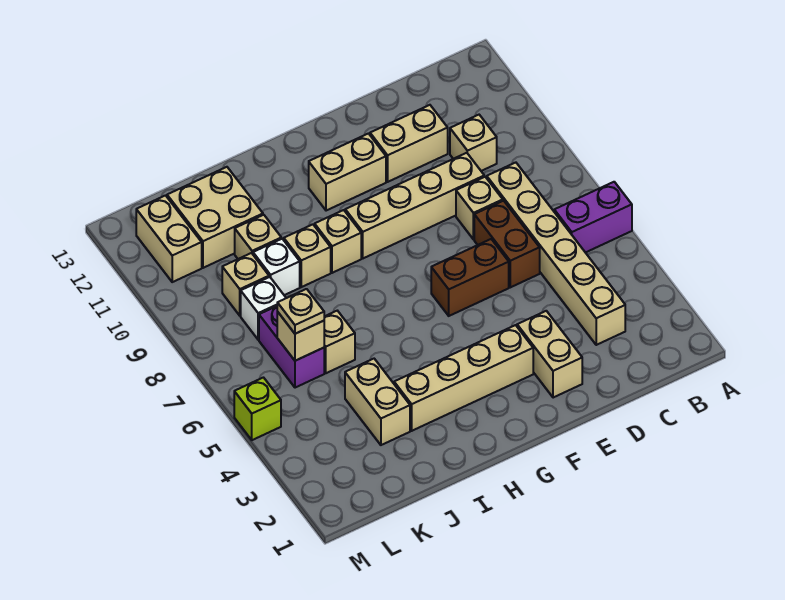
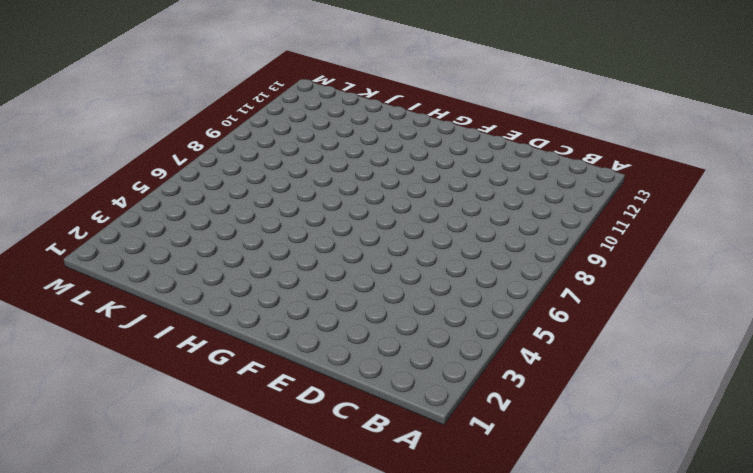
none -> purple brick A6:B6 level 1
none -> tan brick C3:C8 level 1
none -> tan brick C10 level 1

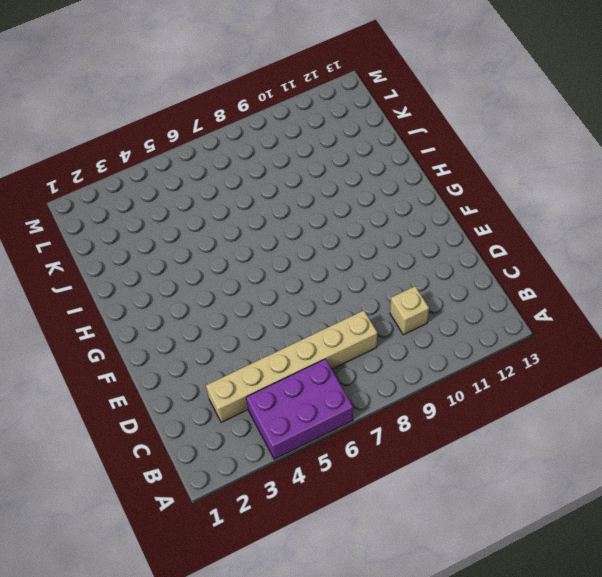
purple brick A4:B6 level 1 -> purple brick A6:B6 level 1
none -> brown brick D6:D7 level 1
none -> tan brick D8 level 1
none -> tan brick D9:G9 level 1

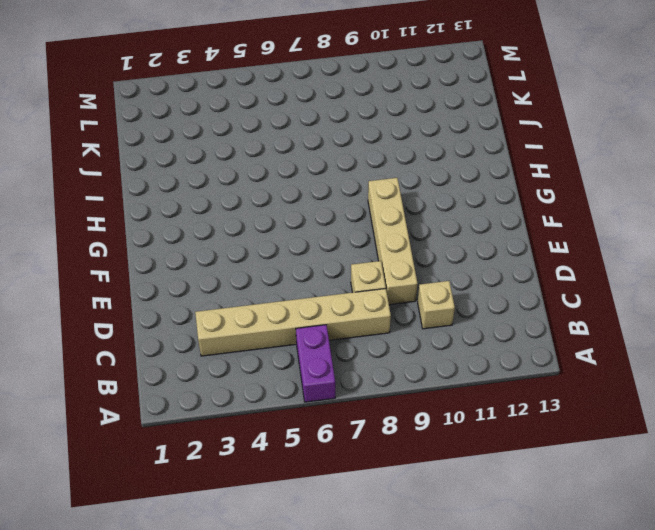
none -> brown brick D6:D7 level 1
none -> tan brick D11:E11 level 1
none -> tan brick E2:E3 level 1

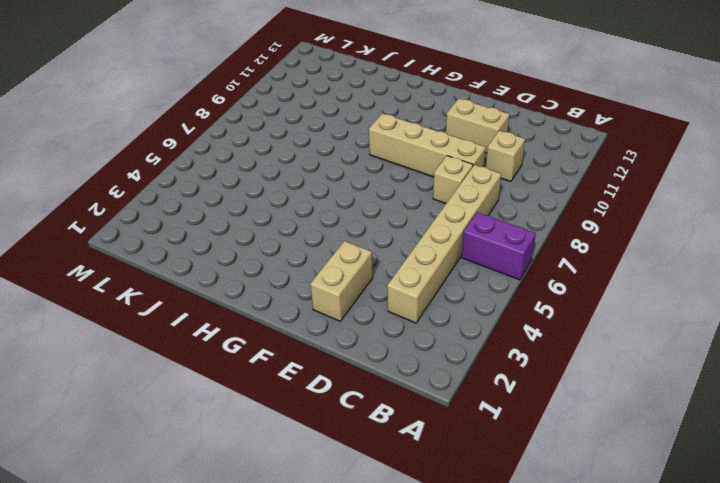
none -> brown brick D6:D7 level 1
none -> brown brick E6:F6 level 1
none -> tan brick F3:I3 level 1

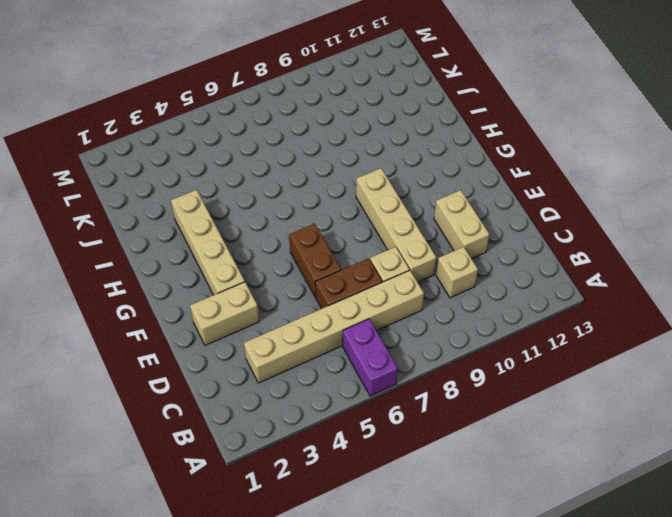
none -> tan brick F11:G11 level 1
none -> tan brick H9 level 1
none -> tan brick I9 level 1

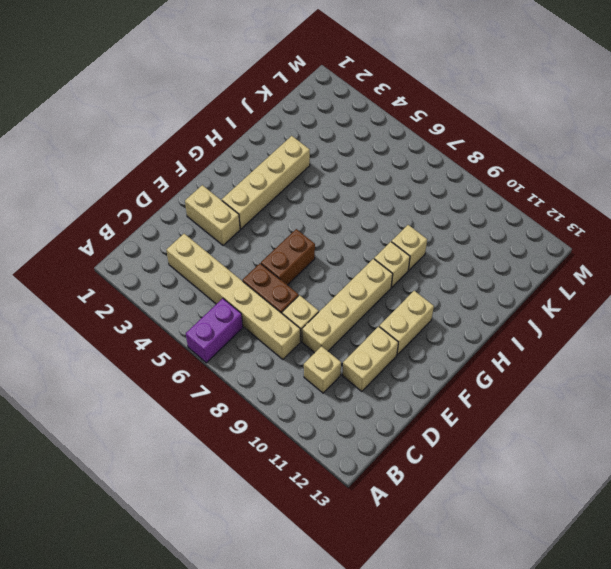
none -> tan brick J3:J4 level 1
none -> tan brick J6 level 1
none -> white brick J9 level 1

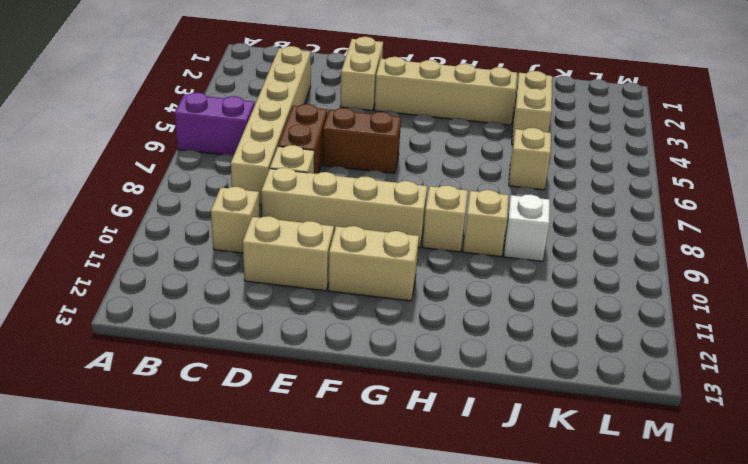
none -> tan brick J10 level 1
none -> tan brick J11:K12 level 1
none -> purple brick K6:K7 level 1

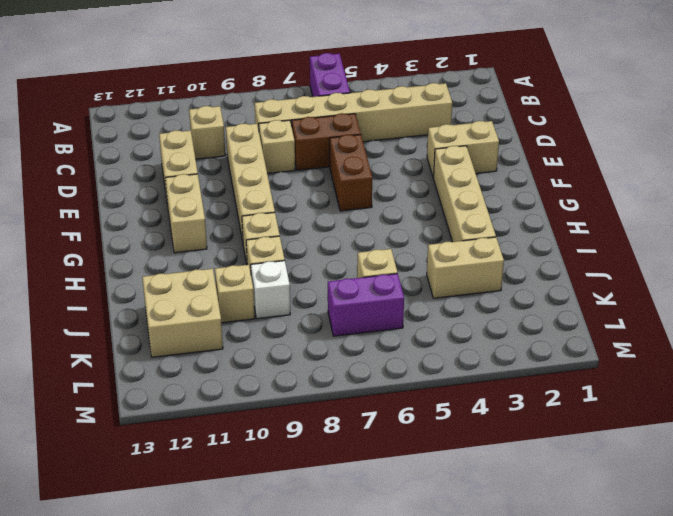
none -> white brick K8 level 1
none -> tan brick K9 level 1
none -> tan brick L11:L12 level 1

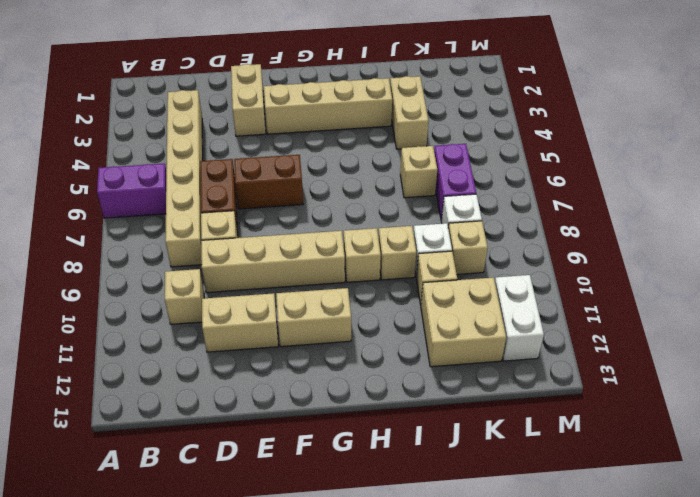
white brick L11:L12 level 1 -> tan brick L11:L12 level 1
none -> lime brick M5 level 1
none -> tan brick K6 level 2
none -> tan plate K6 level 3

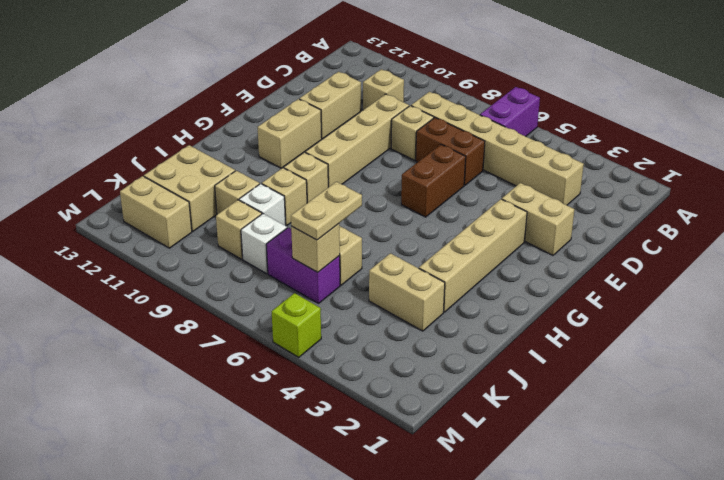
tan plate J6:K6 level 3 -> tan plate K6 level 3

